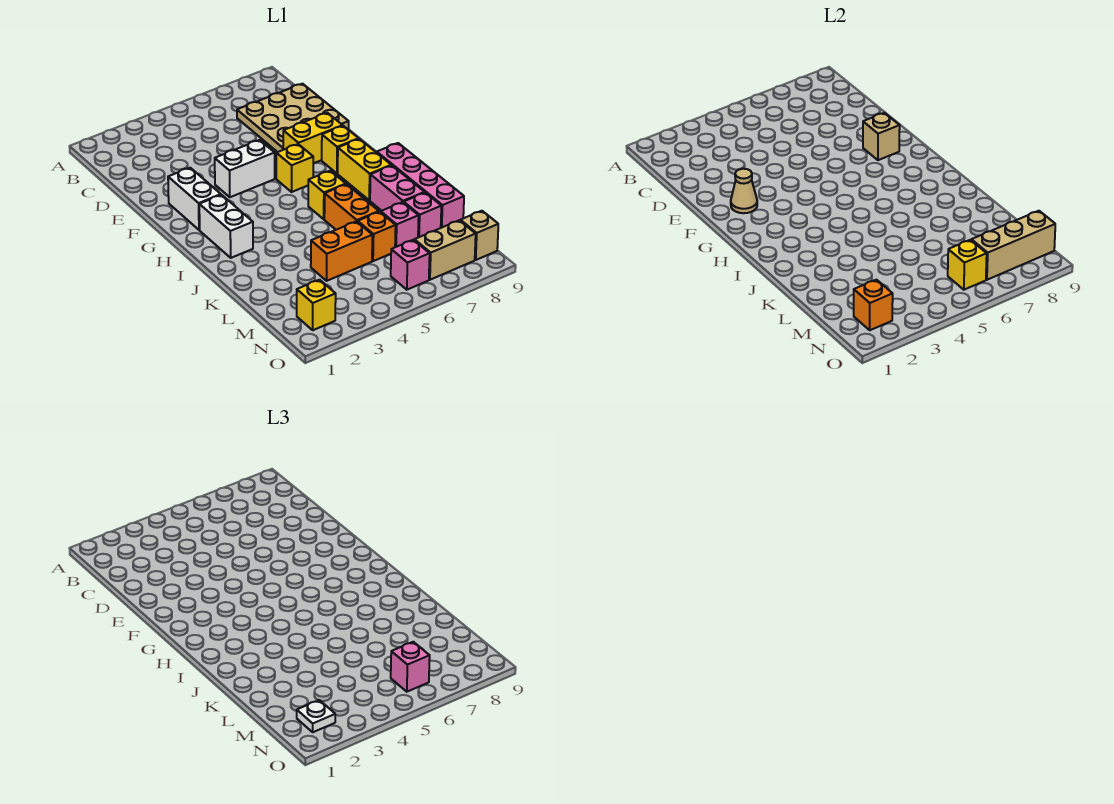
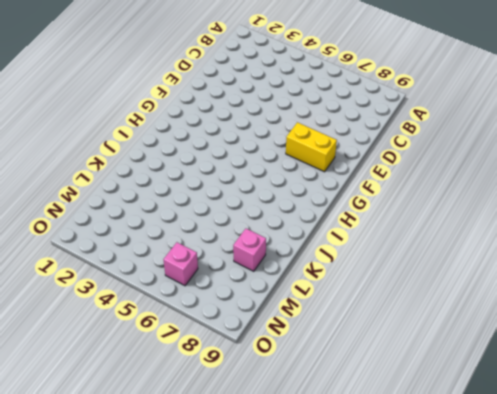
none -> tan plate C7:E9 level 1
none -> white brick F2:G2 level 1
none -> white brick F4:F5 level 1

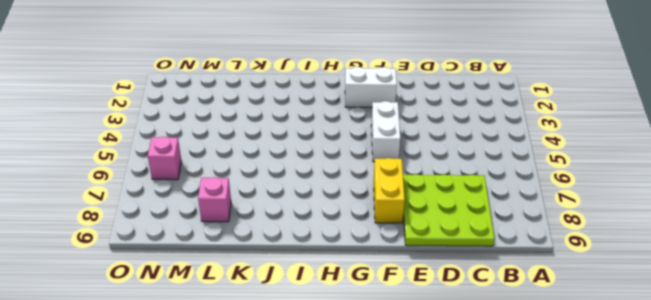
lime plate C7:E9 level 1 -> tan plate C7:E9 level 1
none -> yellow brick G6 level 1
none -> yellow brick G8 level 1
none -> white brick H2:I2 level 1

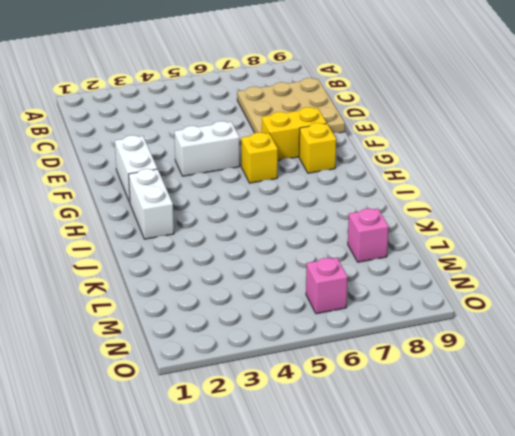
none -> yellow brick H8:I8 level 1
none -> yellow brick I6 level 1
none -> pink brick I9:L9 level 1

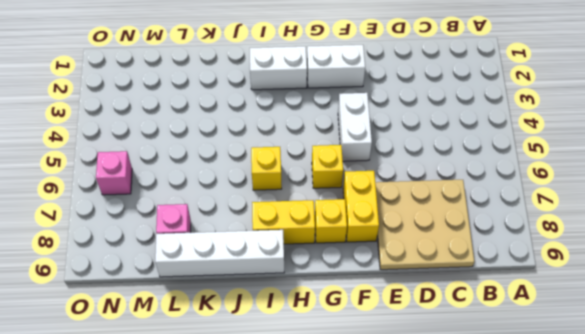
white brick I9:L9 level 1 -> pink brick I9:L9 level 1
none -> orange brick J6:K6 level 1
none -> pink brick J8:K8 level 1
none -> orange brick L4:L5 level 1

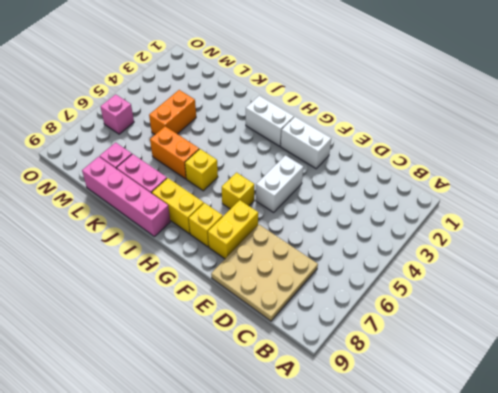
none -> orange brick L6 level 1
none -> pink brick L7 level 1
none -> yellow brick N2 level 1

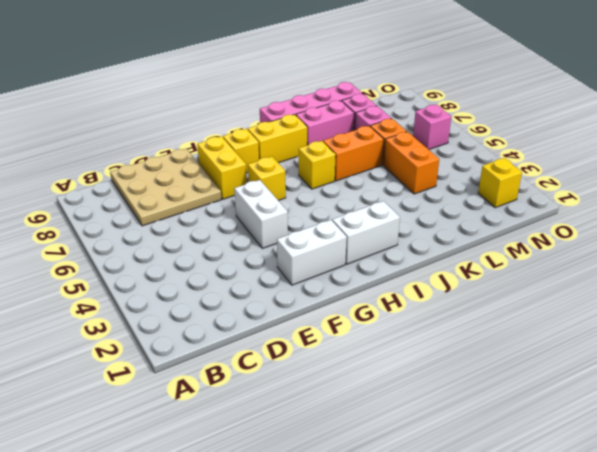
none -> tan brick N7:N8 level 1
none -> tan brick N9 level 1
none -> tan cone F2 level 2

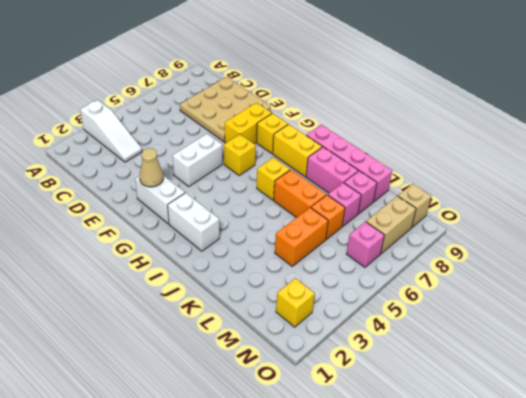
white slope A3:C3 level 1 top A -> none
none -> tan brick F8 level 2
none -> orange brick N2 level 2
none -> yellow brick N6 level 2

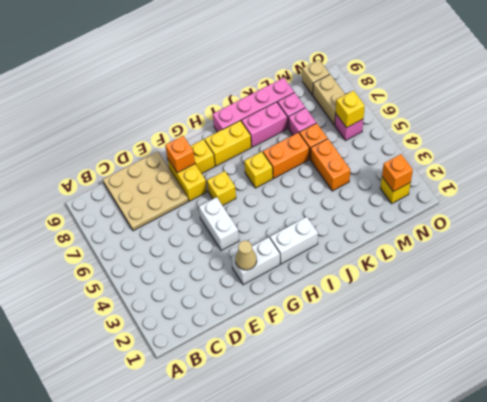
orange brick F8 level 2 -> tan brick F8 level 2
none -> tan brick N7:N9 level 2
none -> white plate N2 level 3
none -> pink brick N6 level 3

